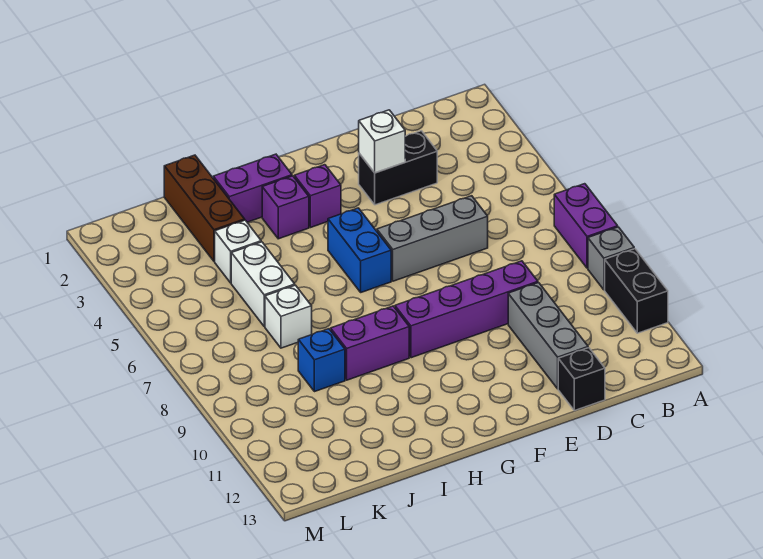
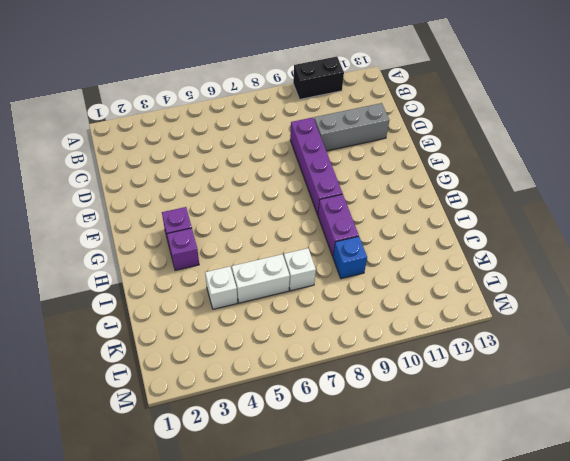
none -> purple brick A7:A8 level 1
none -> grey brick A9 level 1
none -> black brick D3:E3 level 1

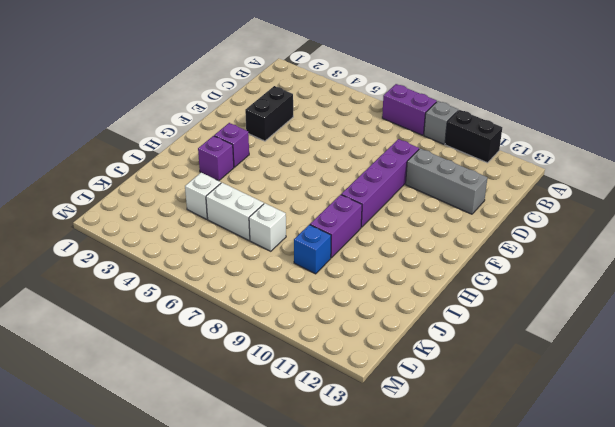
none -> grey brick D6:F6 level 1
none -> black brick D13 level 1
none -> blue brick G5:G6 level 1

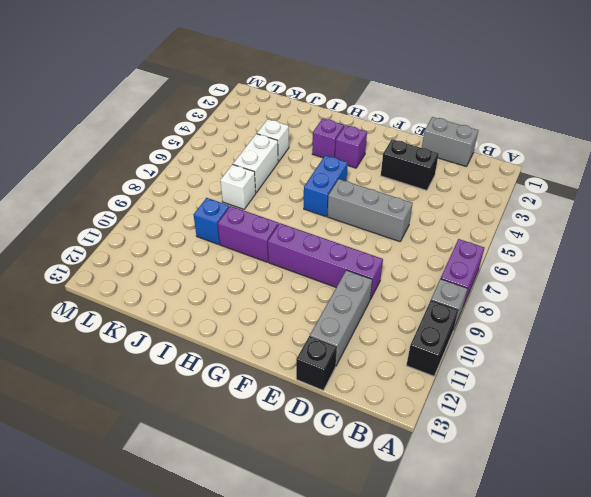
grey brick C1:D1 level 1 -> none
none -> purple brick H2:I2 level 1
none -> brown brick J1:J3 level 1
none -> white brick E3 level 2

